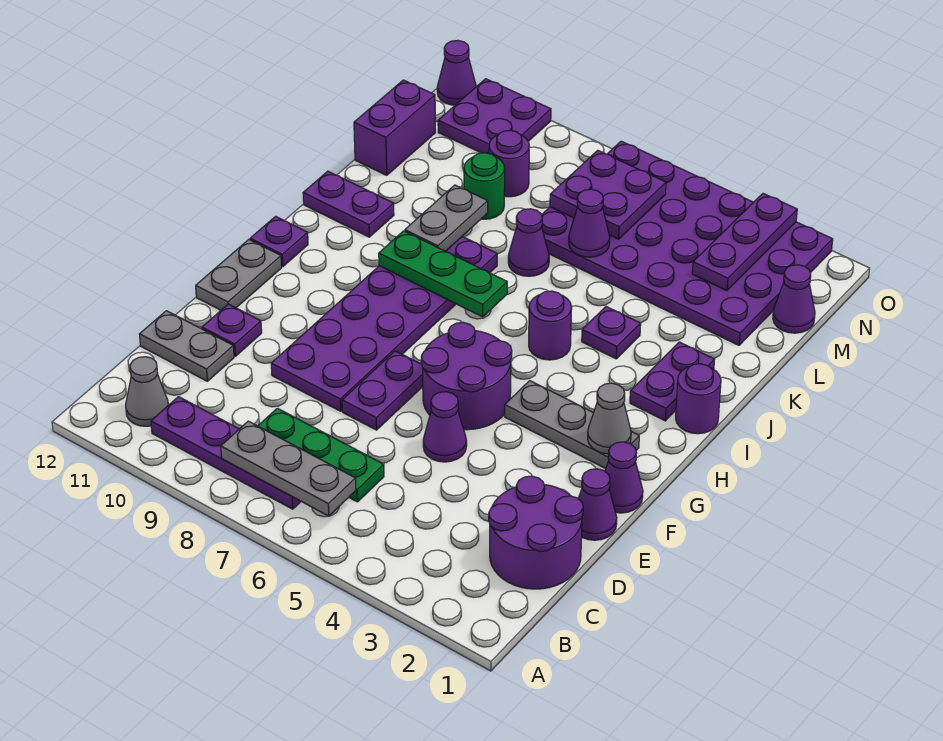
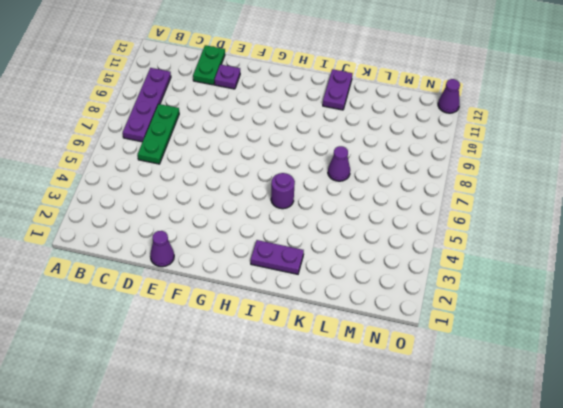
green plate D11:D12 level 1 -> grey plate D11:D12 level 1
none -> grey cone B11 level 1
none -> purple round brick C1:D2 level 1
none -> purple cone E5 level 1
none -> purple plate E7:F7 level 1

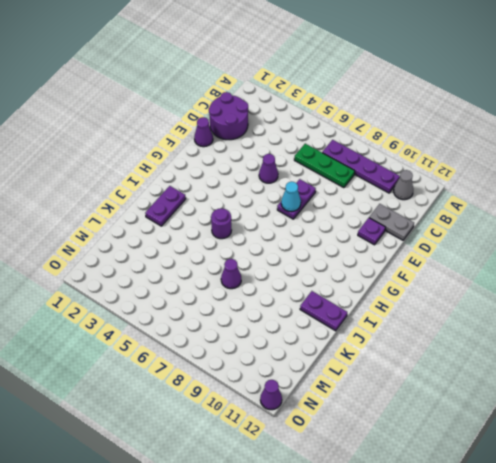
cyan cone F7 level 2 -> none
none -> purple plate E8:J9 level 1
none -> purple cone F1 level 1
none -> purple round brick F5:G6 level 1
none -> grey plate F12:G12 level 1

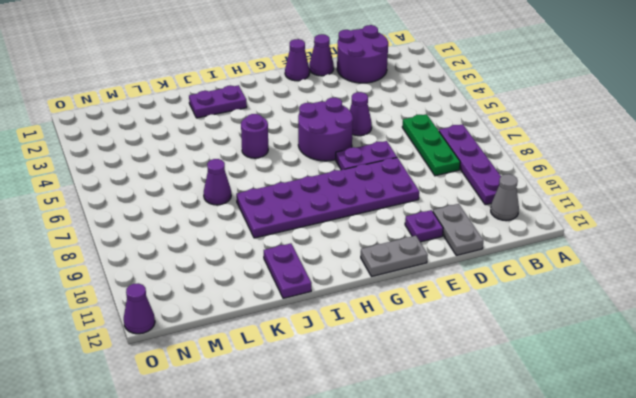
none -> grey plate G2:G4 level 1
none -> purple plate H12 level 1
none -> purple round brick I1 level 1
none -> purple plate J4 level 1

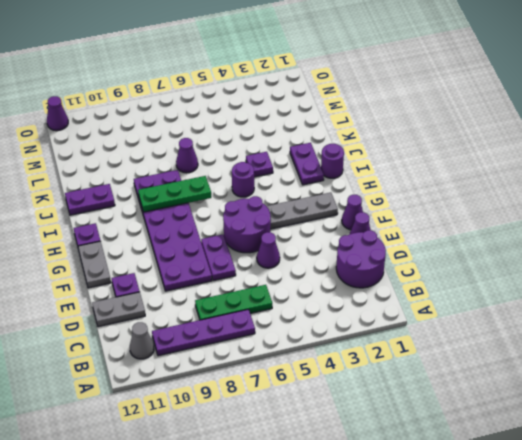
none -> purple plate L2:O7 level 1
none -> green round brick L9 level 1
none -> purple brick L12:M12 level 1
none -> purple cone M1 level 1

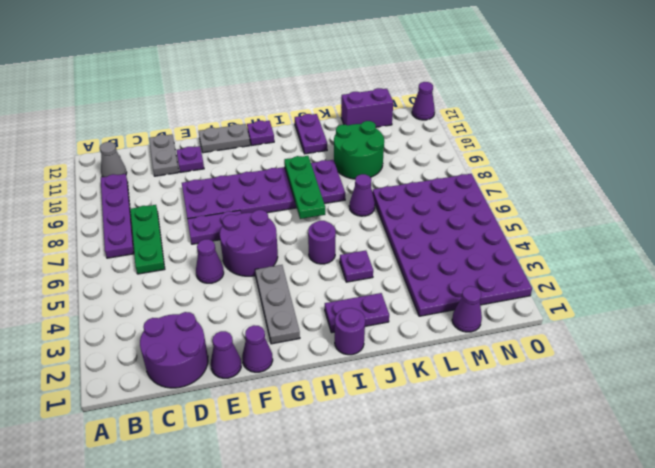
green round brick K9:L10 level 1 -> green round brick L9 level 1
none -> purple round brick M9 level 1
none -> purple plate N10:O11 level 1
none -> grey plate B6:B8 level 2
none -> grey cone G2 level 2

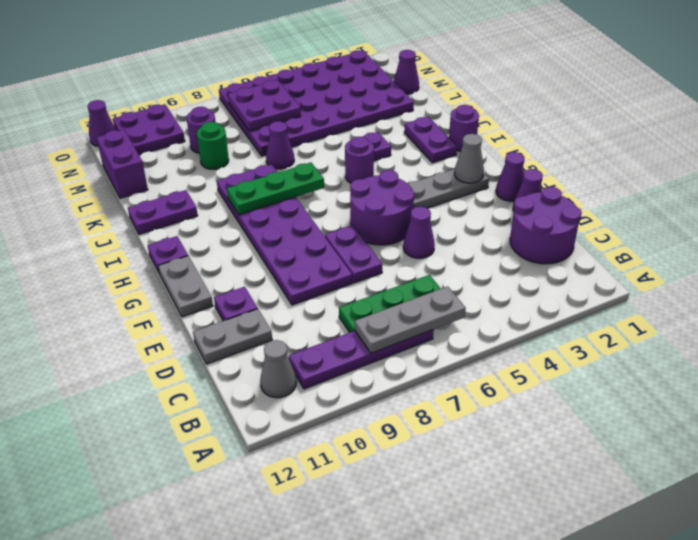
none -> grey plate J9:K9 level 2
none -> purple cone L6 level 2
none -> purple plate M3:O3 level 2

